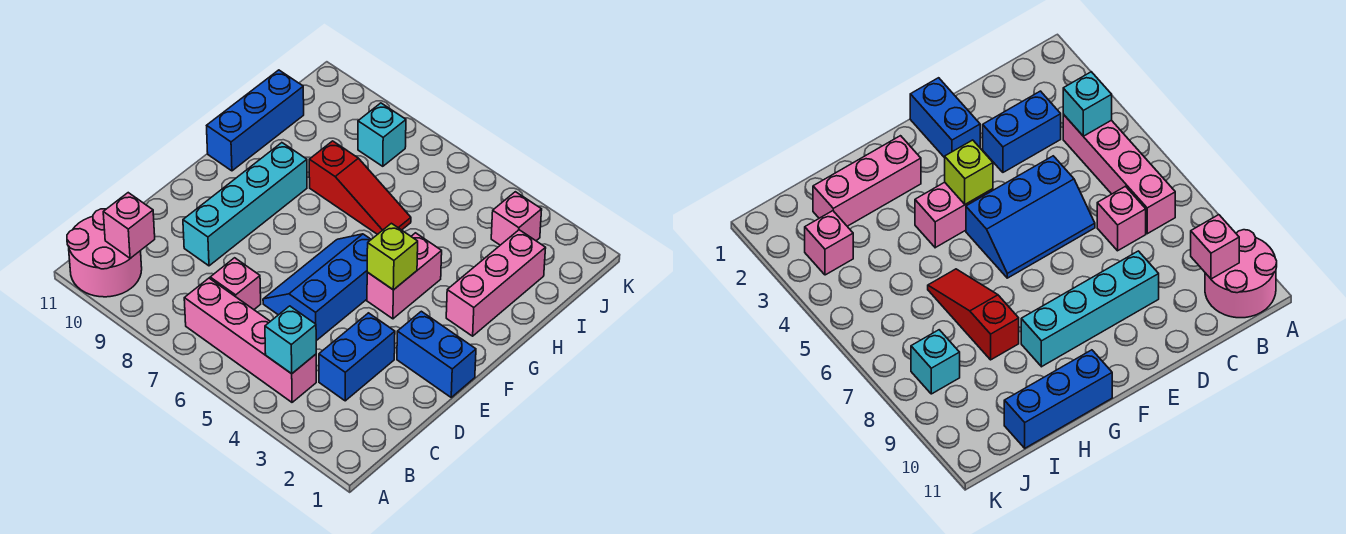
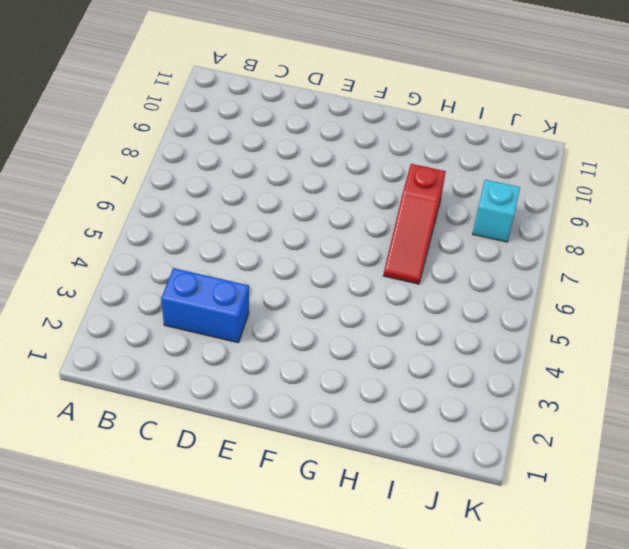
none -> pink round brick A10:B11 level 1
none -> pink brick B4:B7 level 1
none -> pink brick C7 level 1

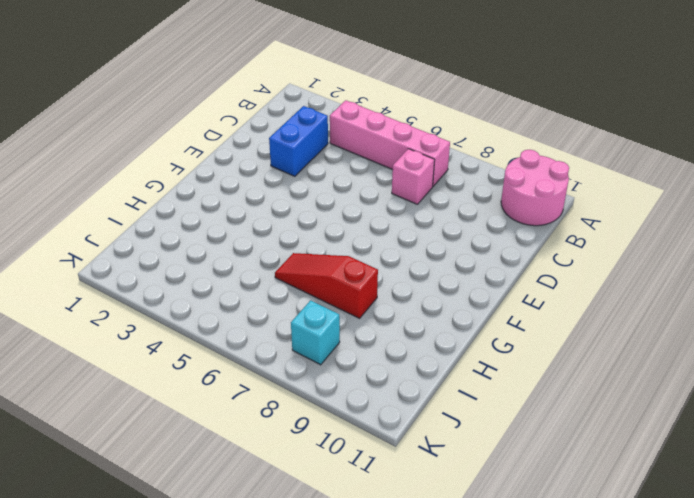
none -> blue slope D5:F6 level 1 top 5
none -> cyan brick D9:G9 level 1
none -> blue brick E1:E2 level 1

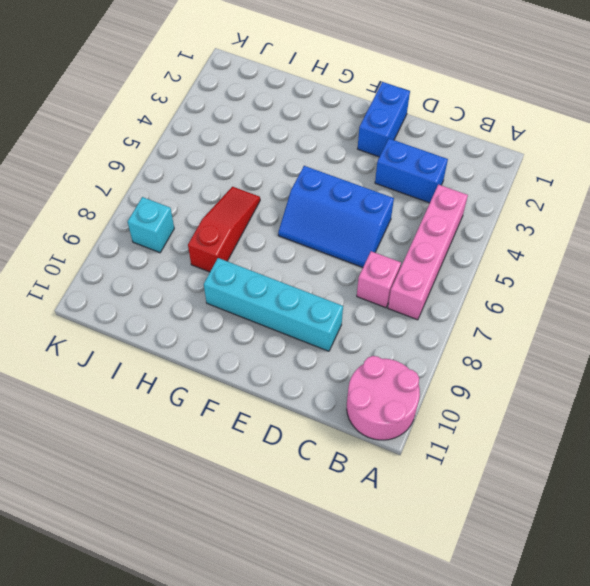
none -> pink brick F4:G4 level 1
none -> pink brick G2:I2 level 1
none -> blue brick G11:I11 level 1

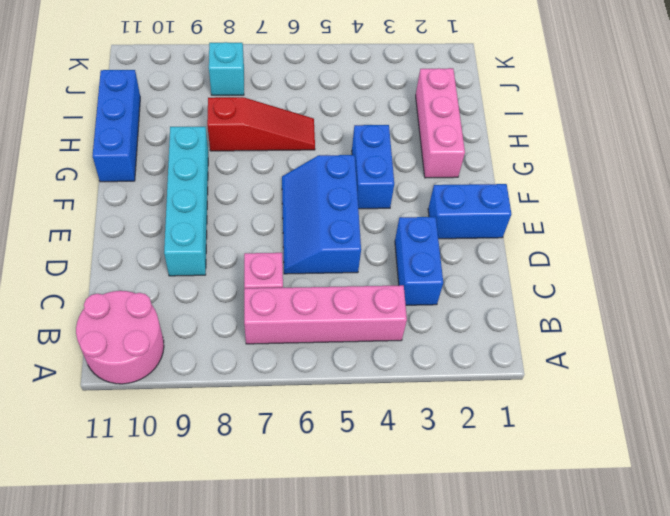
blue brick F4:G4 level 1 -> pink brick F4:G4 level 1
none -> pink brick J3 level 1
none -> cyan brick B4 level 2
none -> pink brick B10 level 2

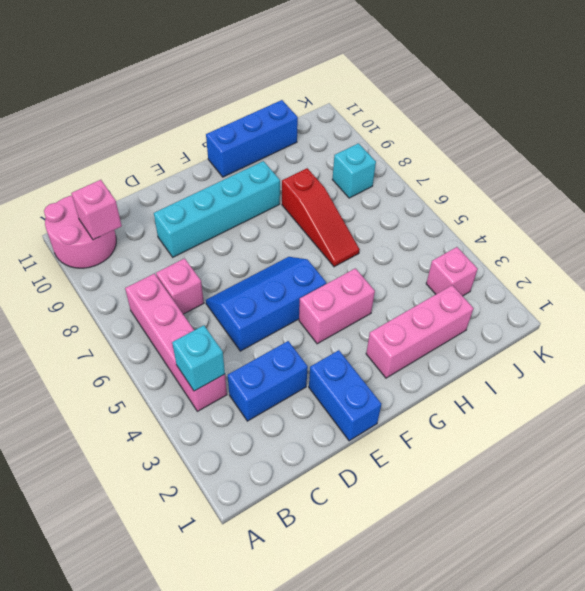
none -> lime brick F4 level 2

